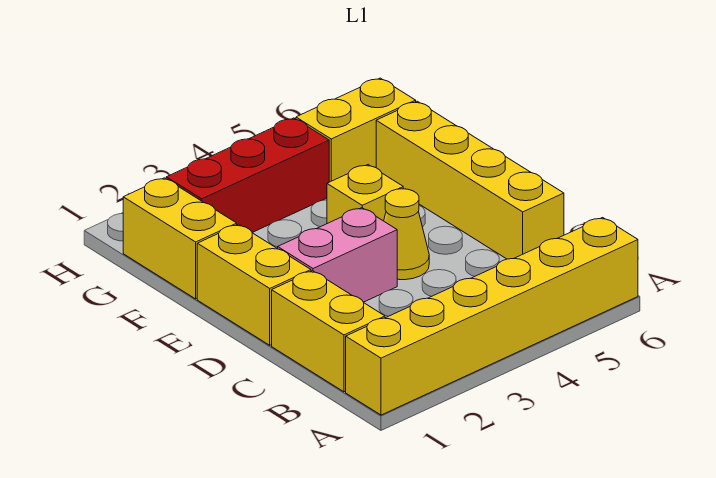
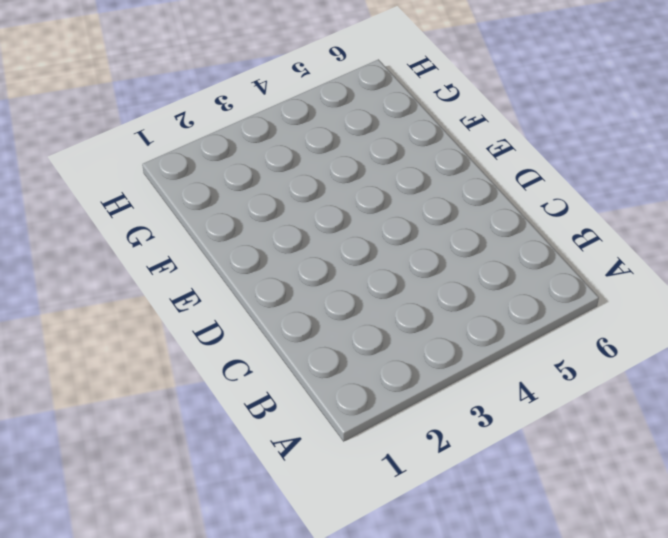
none -> yellow brick A1:A6 level 1
none -> yellow brick B1:C1 level 1

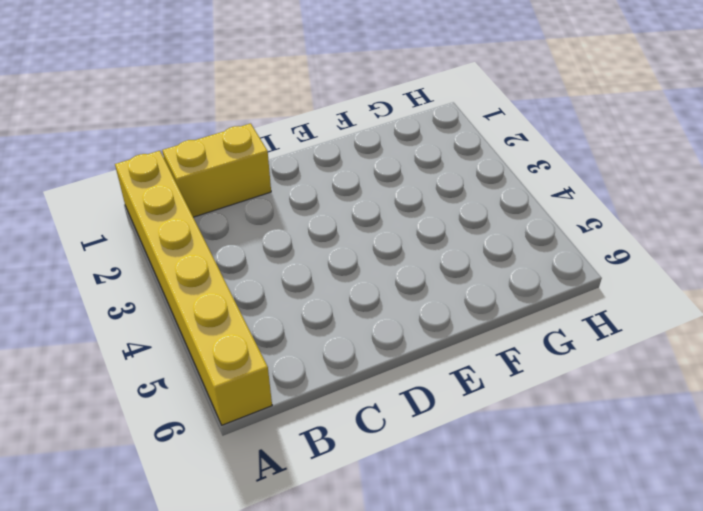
none -> yellow brick C6:F6 level 1
none -> yellow brick D1:E1 level 1

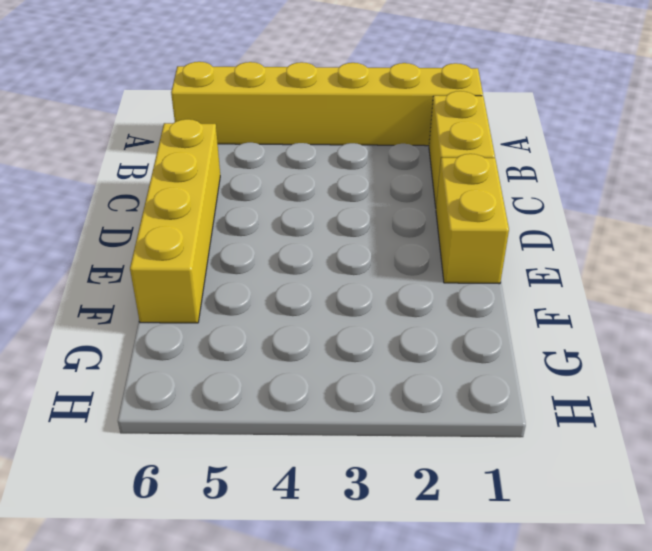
none -> pink brick D2:D3 level 1
none -> yellow cone D4 level 1

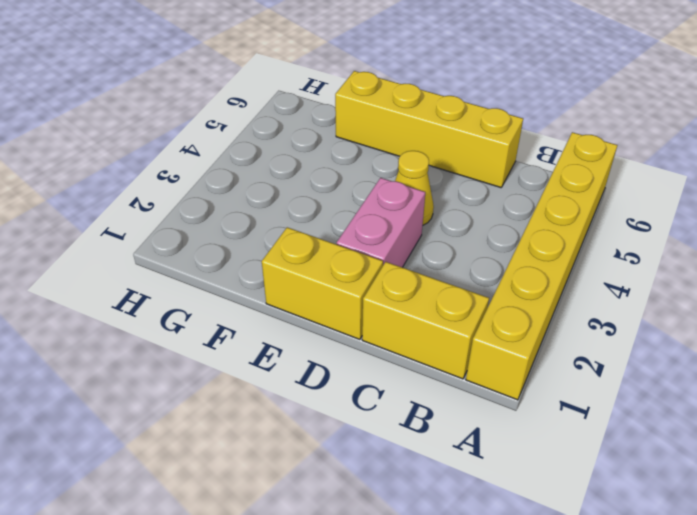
none -> yellow brick E4 level 1
none -> yellow brick F1:G1 level 1

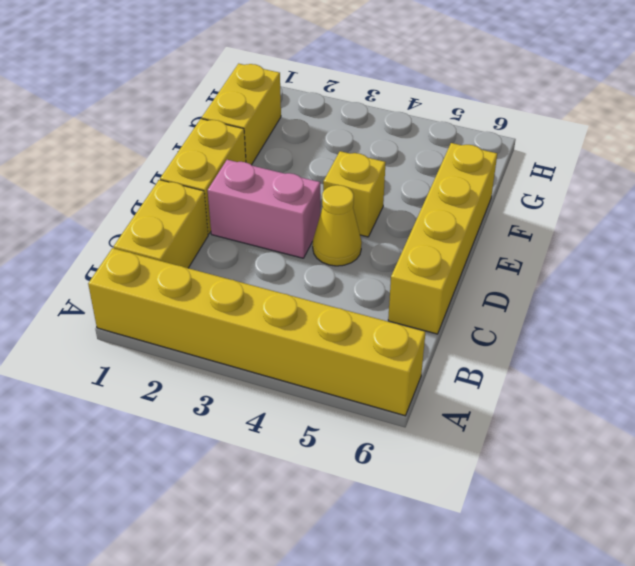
none -> red brick G2:G4 level 1
none -> yellow brick G5:G6 level 1

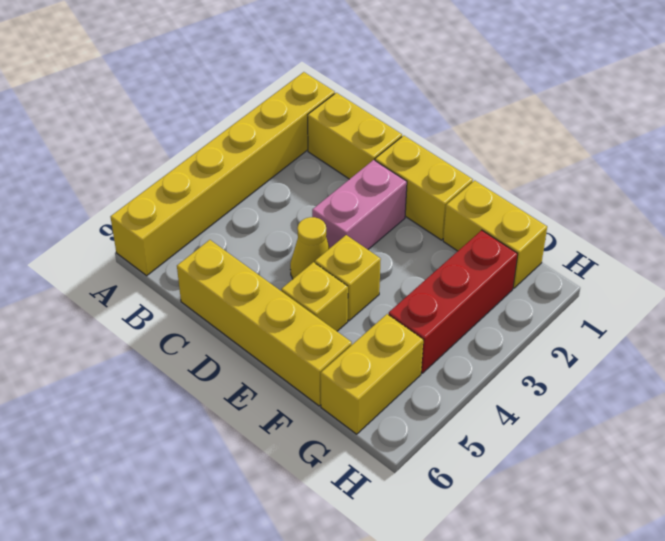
yellow brick E5 level 1 -> none

